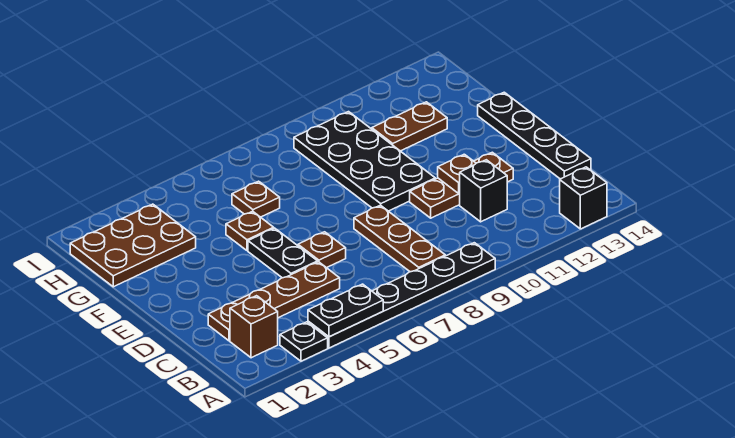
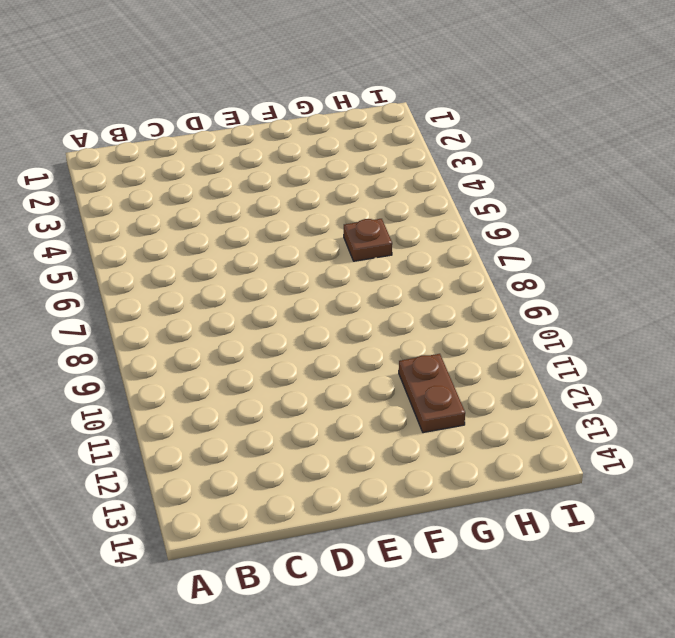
none -> black plate A3 level 1
none -> black plate A4:A9 level 1
none -> black brick A13 level 1

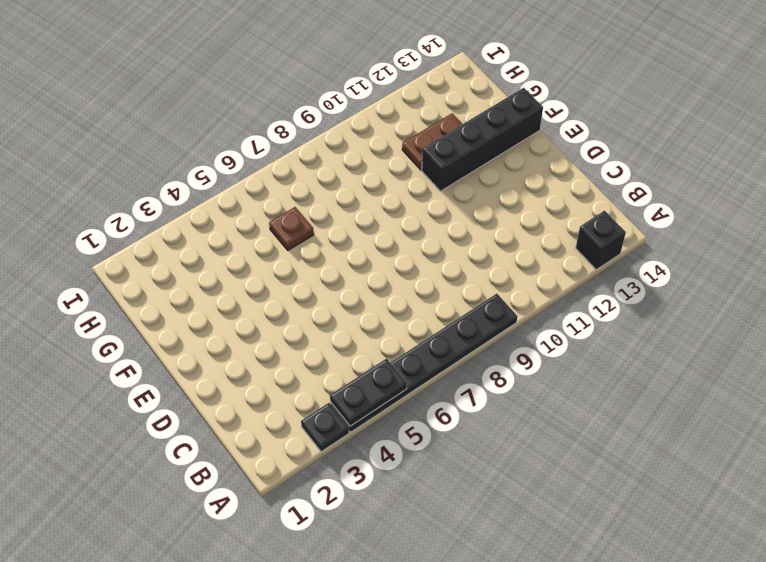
black brick F11:F14 level 1 -> black plate C14:F14 level 1
none -> brown brick B2 level 1
none -> brown plate B8:D8 level 1
none -> brown plate C2:C5 level 1

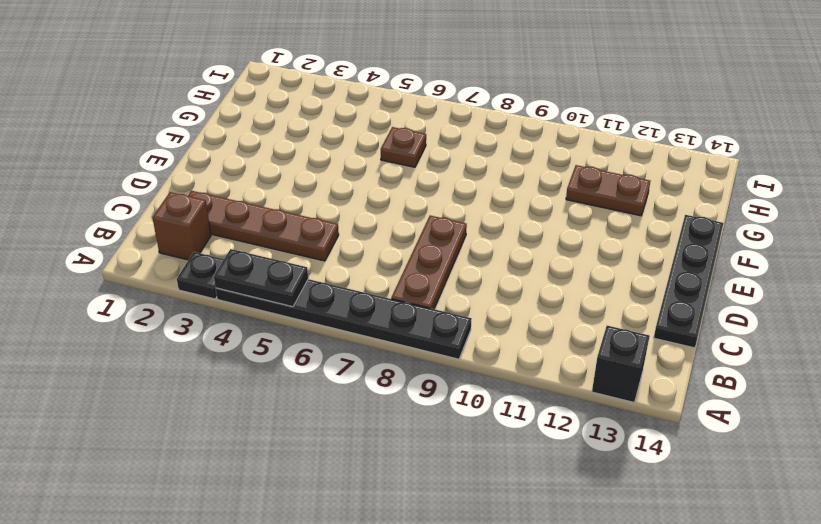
none -> black brick C11 level 1
none -> black plate D5:E5 level 1
none -> brown plate D6 level 1

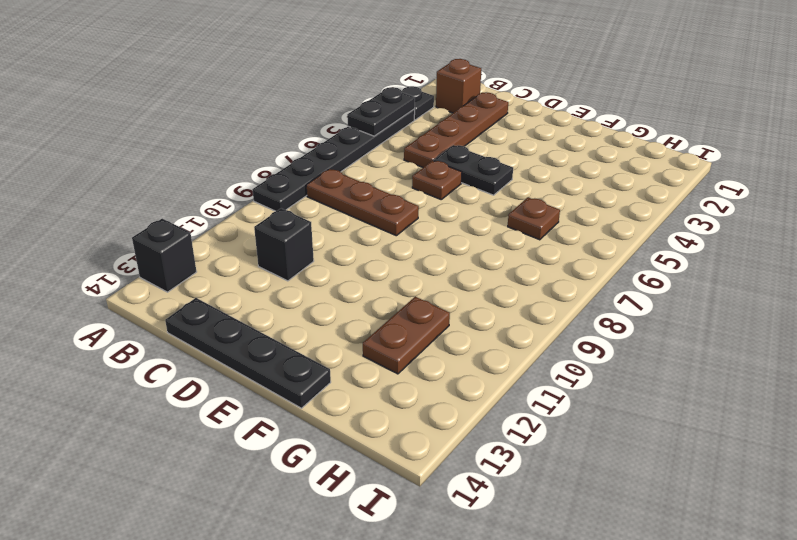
none -> brown plate D10:D12 level 1
none -> black plate E9:H10 level 1
none -> brown plate F5 level 1

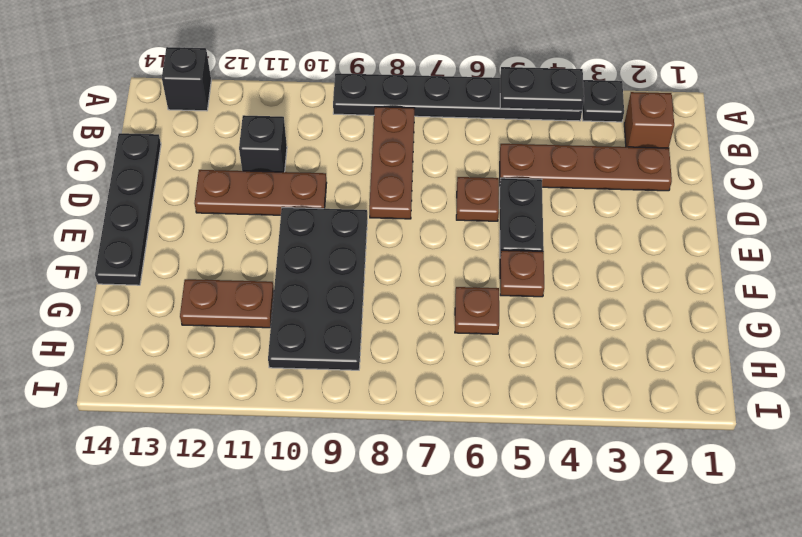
none -> brown plate G1:H3 level 1
none -> brown plate D11 level 2

